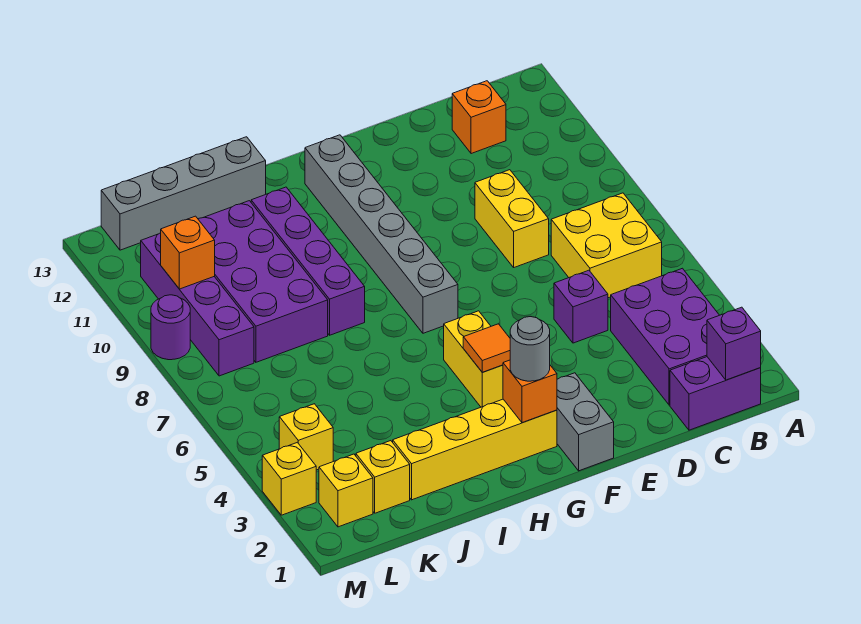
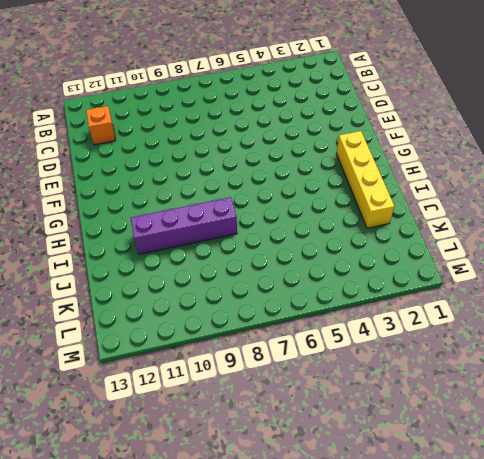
none -> purple brick B1:C1 level 1
none -> purple brick B2:C4 level 1
none -> yellow brick B6:C7 level 1

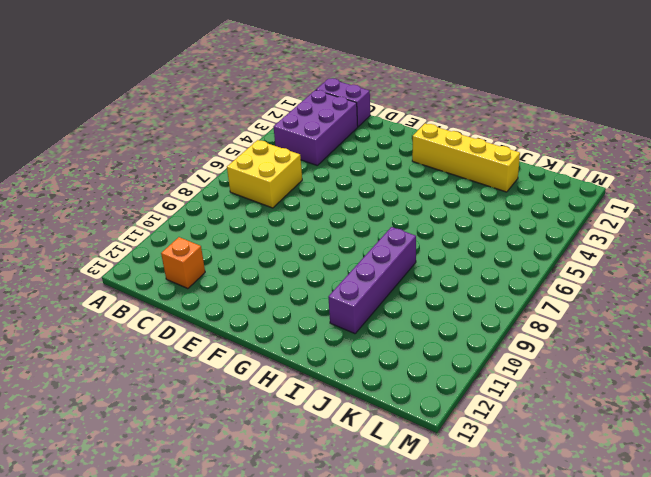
none -> purple brick D5 level 1
none -> yellow brick D8:D9 level 1
none -> grey brick F1:F2 level 1

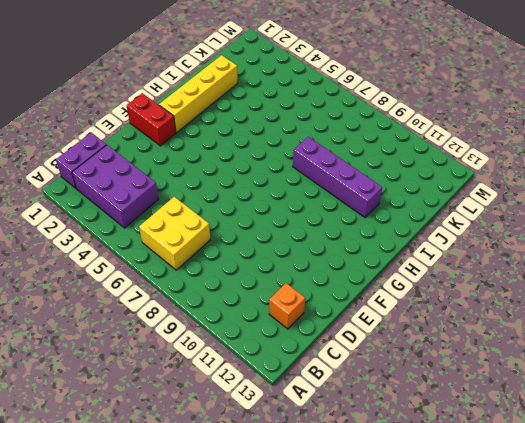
red brick F1:F2 level 1 -> grey brick F1:F2 level 1
none -> purple brick D5 level 1
none -> yellow brick D8:D9 level 1
none -> yellow brick G4:G5 level 1

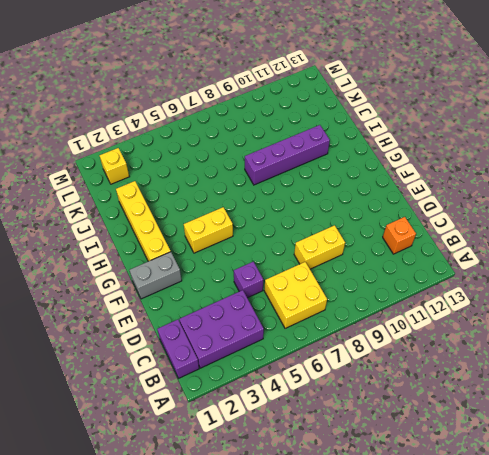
none -> grey brick G7:G12 level 1
none -> grey brick I13:L13 level 1
none -> purple brick J8:K11 level 1

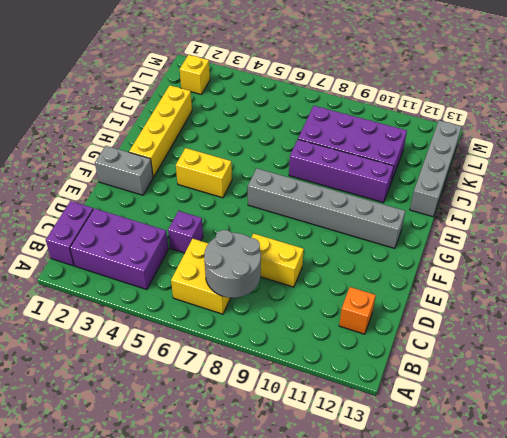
grey round brick B7:C8 level 2 -> none
none -> yellow brick K2 level 1
none -> yellow brick L4 level 1
none -> purple brick L8:L11 level 1

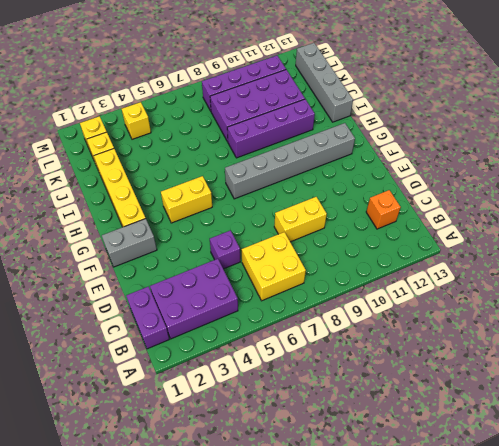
none -> yellow brick M3 level 1
none -> purple round brick M9 level 1
none -> purple brick B1 level 2

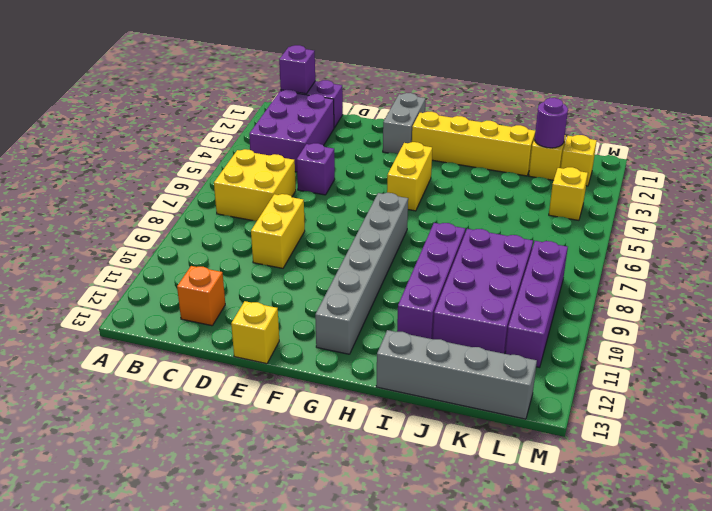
yellow brick E13 level 1 -> yellow brick M3 level 1
purple round brick K2 level 2 -> purple round brick M9 level 1
none -> orange brick G2 level 2
none -> orange tile G4 level 2
none -> orange brick L10 level 2

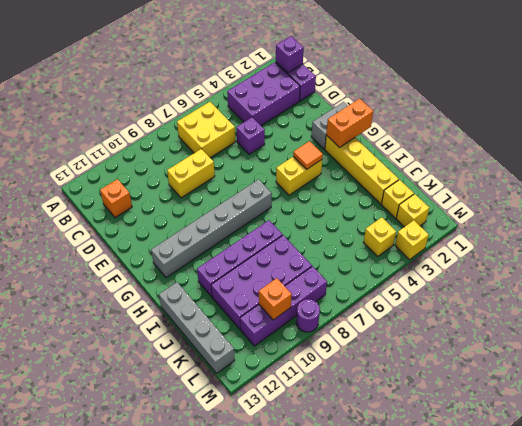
orange brick G1:G2 level 2 -> orange brick G2 level 2
none -> grey round brick G2 level 3

